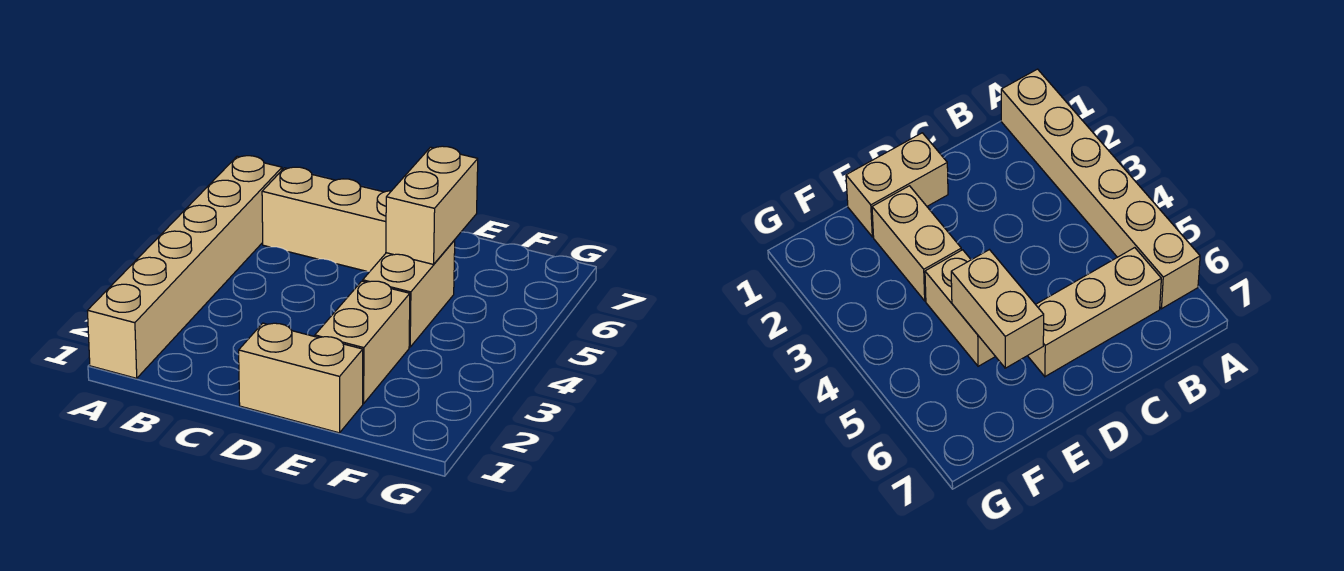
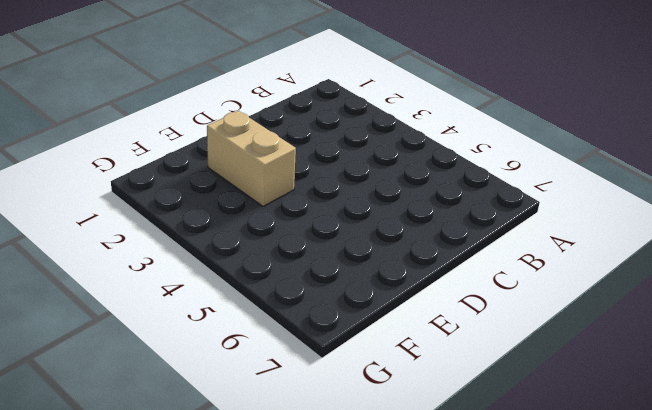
none -> tan brick A1:A6 level 1
none -> tan brick B6:D6 level 1

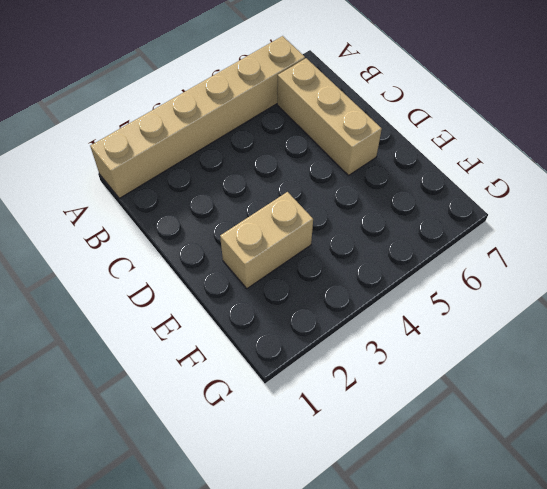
none -> tan brick D1:E1 level 1
none -> tan brick E4:E5 level 1

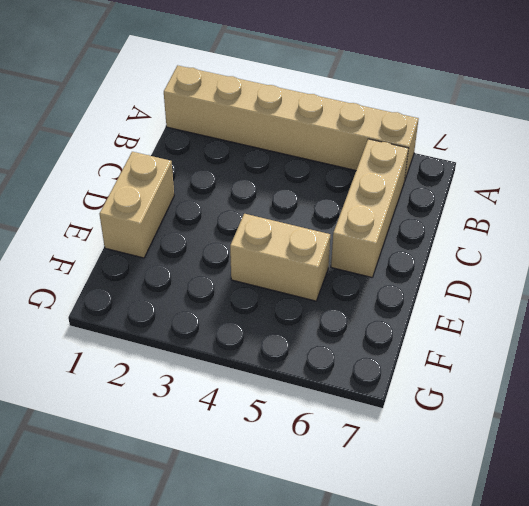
none -> tan brick E2:E3 level 1
none -> tan brick E5:E6 level 2

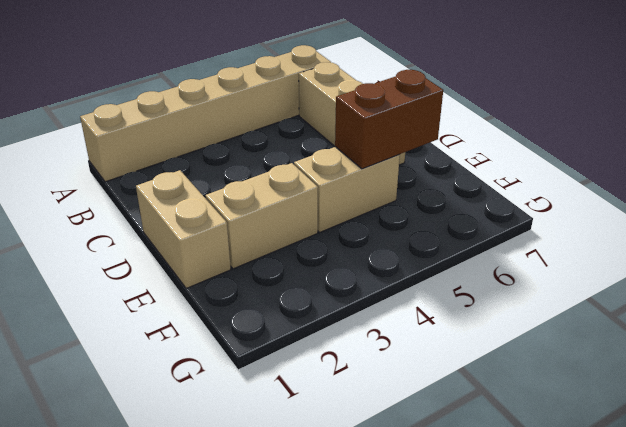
brown brick E5:E6 level 2 -> tan brick E5:E6 level 2

